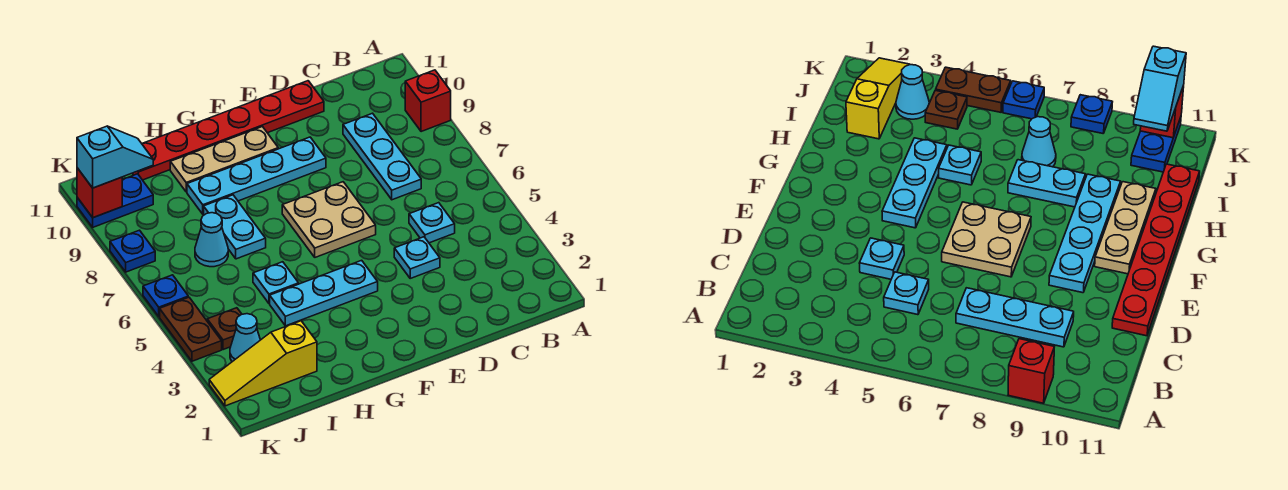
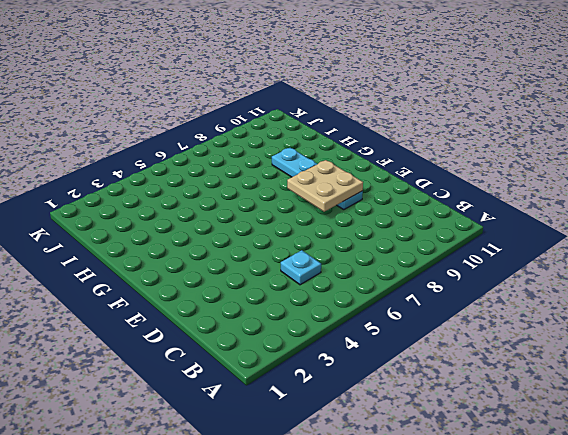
tan plate E8:F9 level 2 -> tan plate E6:F7 level 1
none -> red brick A9 level 1
none -> cyan plate C7:C9 level 1
none -> cyan plate D4 level 1

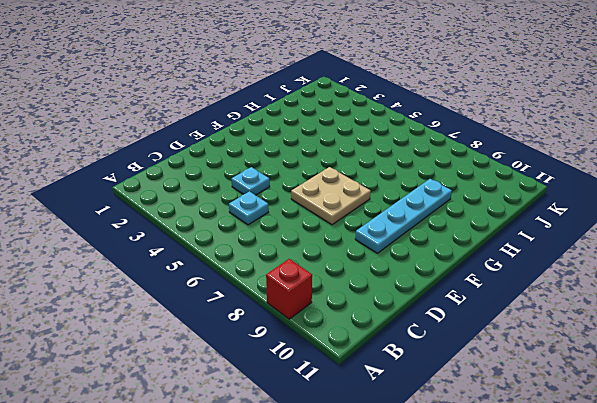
none -> cyan plate C7:C9 level 1
none -> red plate D11:I11 level 1
none -> cyan plate F4:H4 level 1

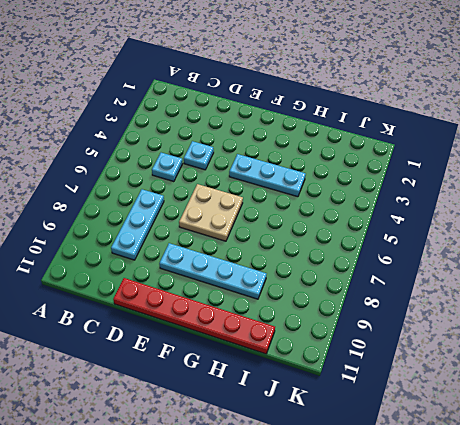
none -> red brick A9 level 1
none -> tan plate F10:H10 level 1
none -> cyan plate H5 level 1

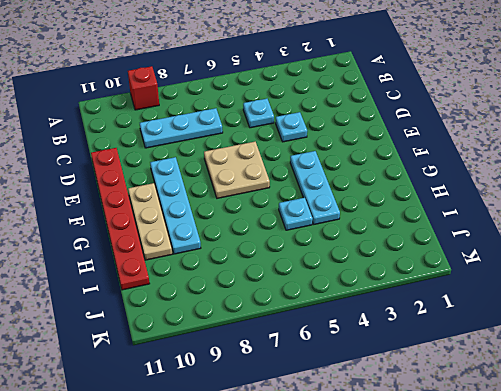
none -> cyan plate H7:H8 level 1
none -> yellow slope I2:K2 level 1 top I
none -> cyan cone I7 level 1

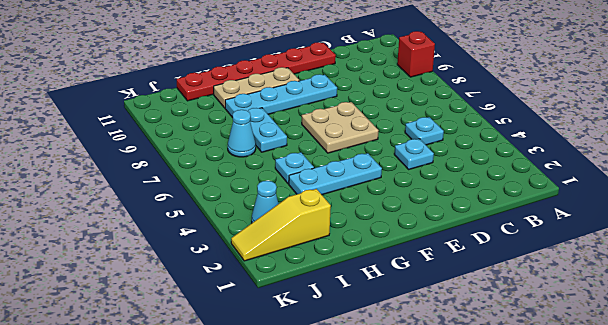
none -> cyan plate C7:C9 level 1
none -> brown plate J4 level 1
none -> blue plate J10:K10 level 1

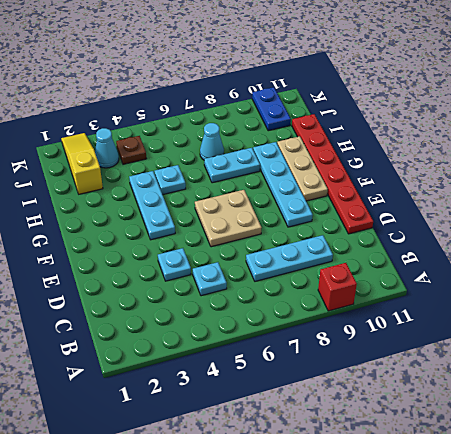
none -> brown plate K4:K5 level 1
none -> blue plate K6 level 1
none -> blue plate K8 level 1

